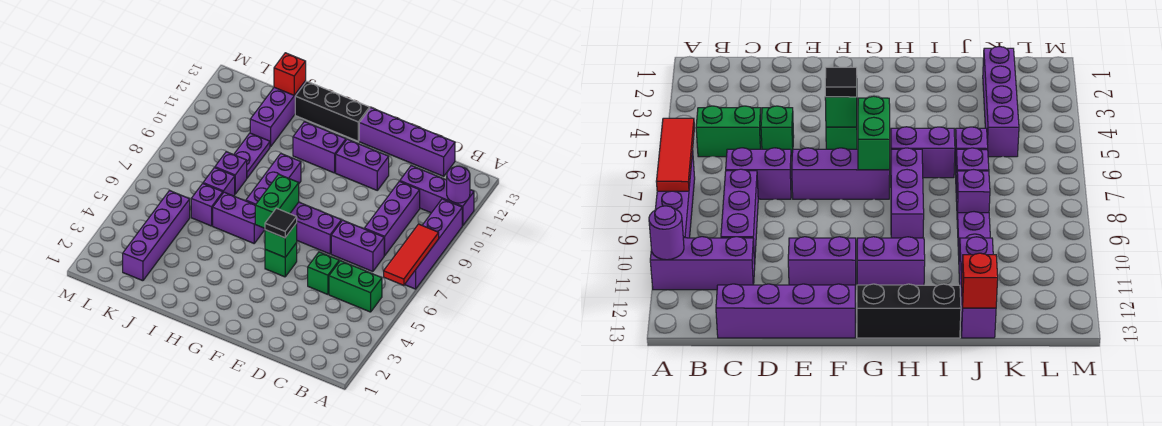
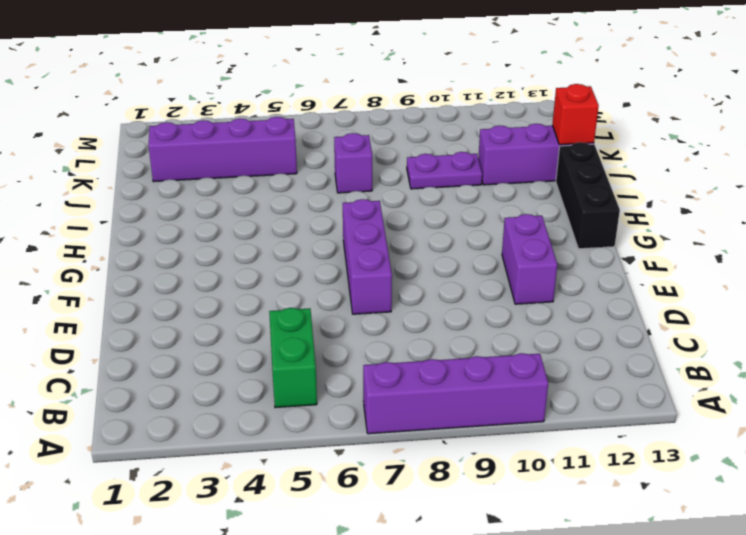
none -> purple brick A11:C11 level 1
none -> purple brick C7:D7 level 1
none -> purple brick C8:C10 level 1

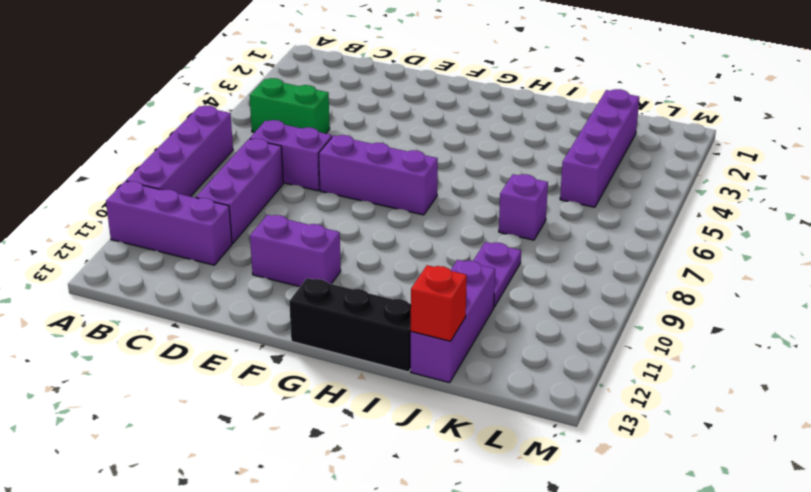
none -> purple brick C13:F13 level 1
none -> green brick D5 level 1
none -> green brick F5 level 1

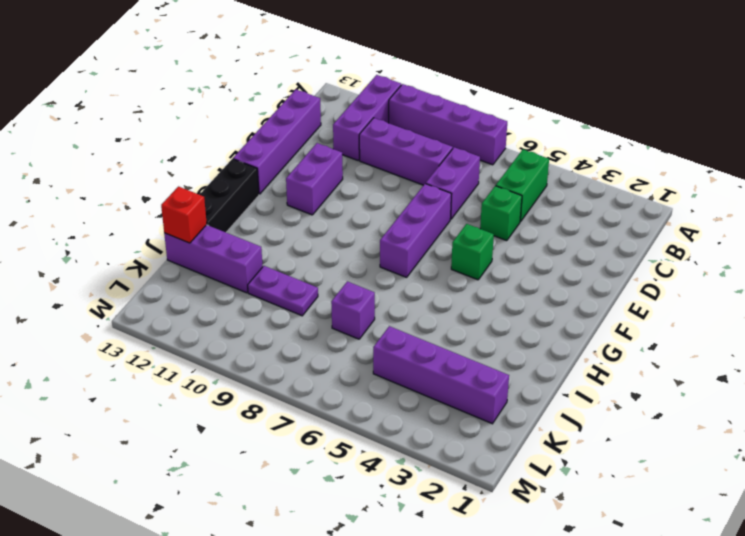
none -> purple brick G11:H11 level 1
none -> purple brick H6:I6 level 1
none -> purple brick H7:H9 level 1

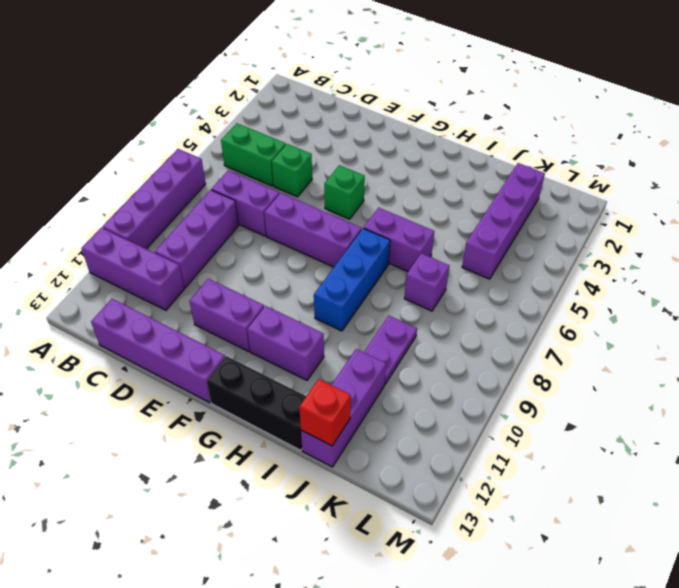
blue brick H7:H9 level 1 -> purple brick H7:H9 level 1
none -> purple brick J6 level 1
none -> purple brick J8 level 1
none -> red tile A6:A8 level 2

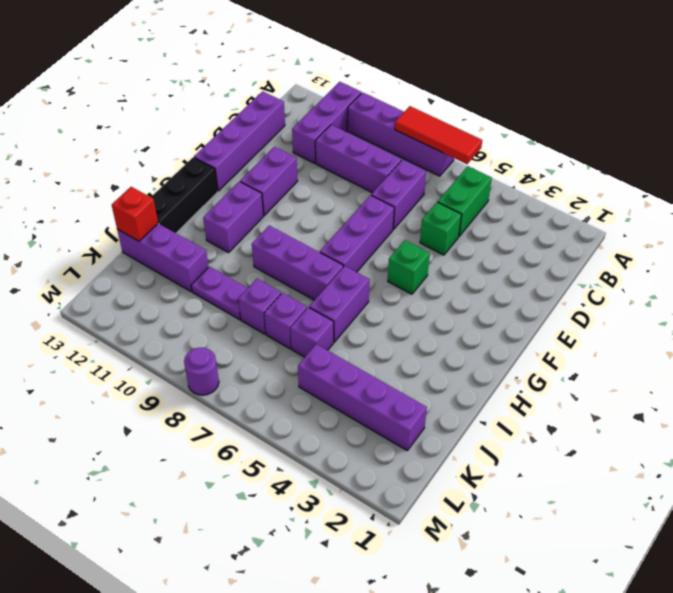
purple round brick M8 level 1 -> purple round brick A11 level 2
none -> green brick F5 level 2
none -> green brick G6:G7 level 2
none -> black tile F5 level 3

